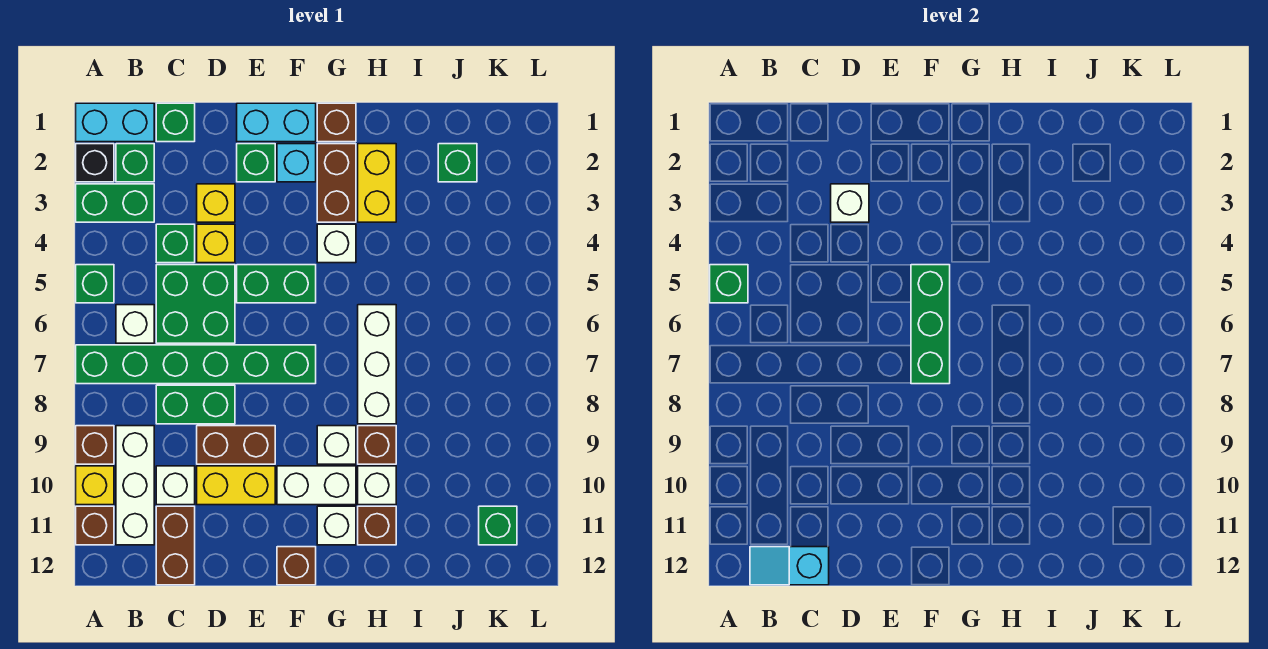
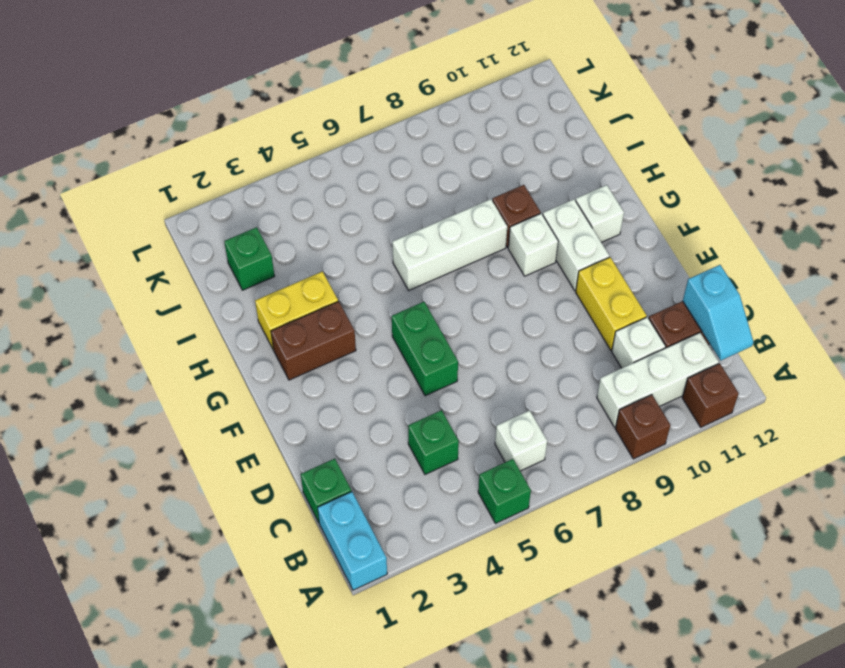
none -> black brick A2 level 1
none -> green brick A3:B3 level 1
none -> green brick A7:F7 level 1
none -> yellow brick A10 level 1

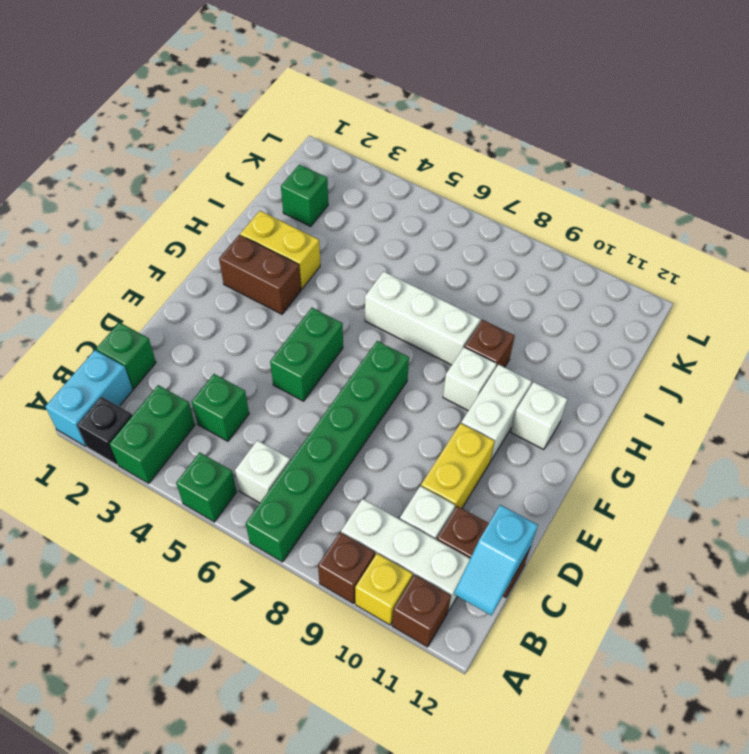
none -> green brick B2 level 1
none -> green brick C5:D6 level 1
none -> green brick C8:D8 level 1
none -> yellow brick D3 level 1

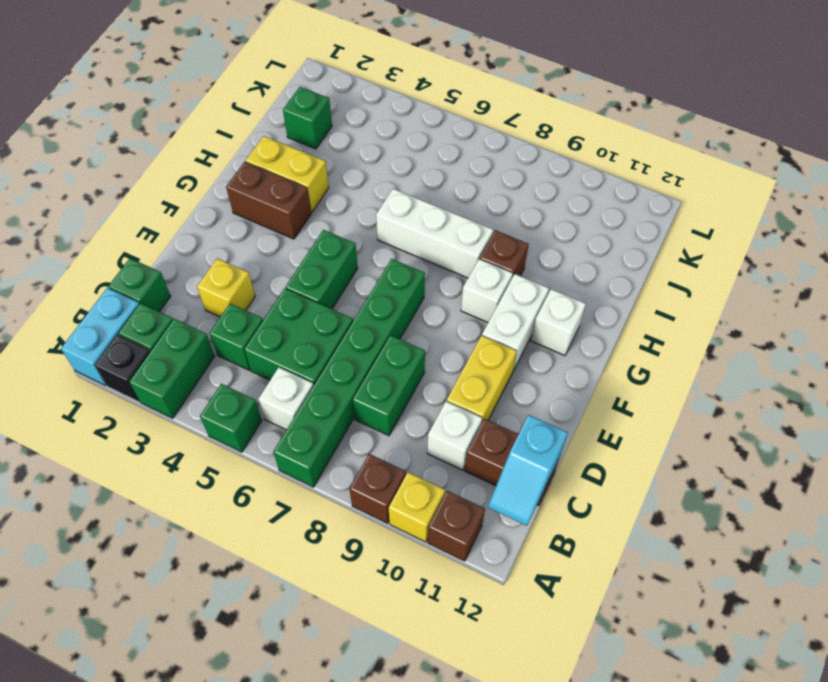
none -> white brick B9:B11 level 1
none -> yellow brick D4 level 1
none -> brown brick D9:E9 level 1
none -> cyan brick E1:F1 level 1

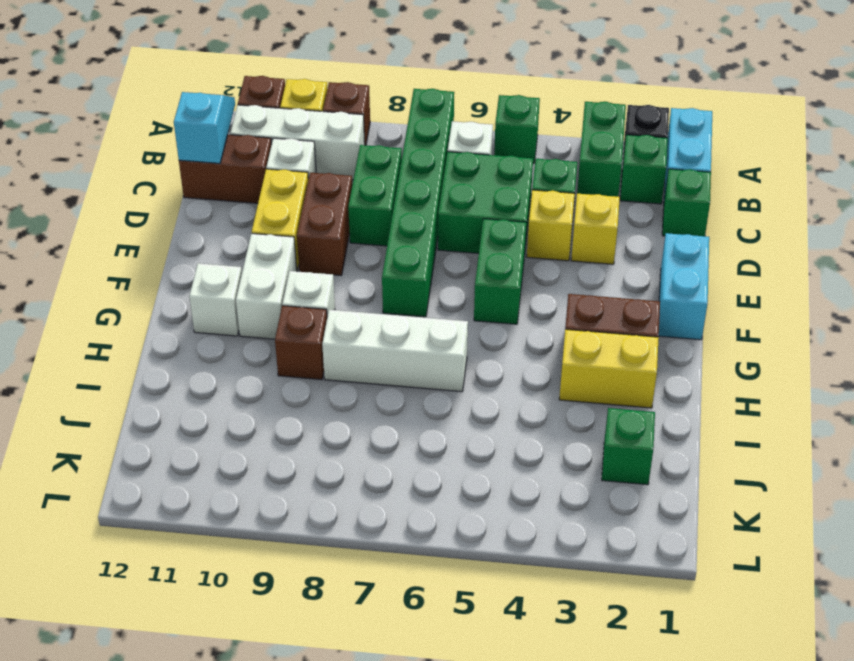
none -> green brick E2 level 1
none -> cyan brick F2 level 1
none -> brown brick F12 level 1
none -> brown brick G1 level 1

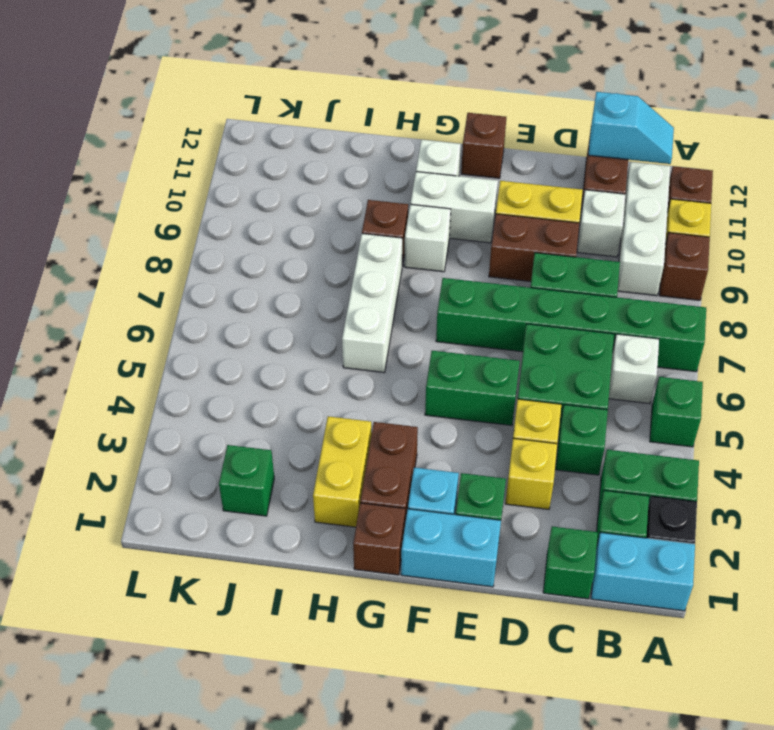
none -> white brick G4 level 1
none -> white brick H10 level 1
none -> brown brick H11 level 1
none -> green brick K11 level 1

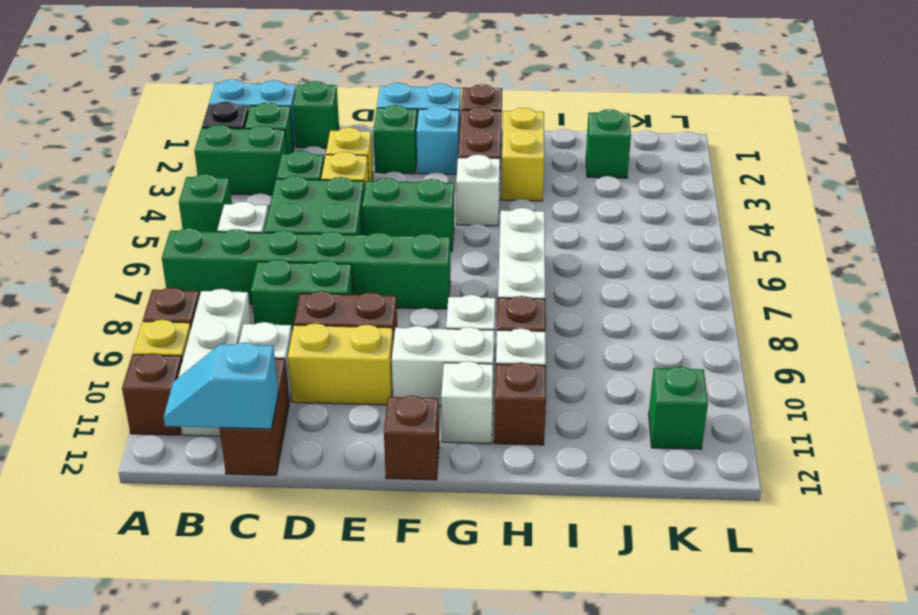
none -> green brick A5 level 2
none -> white brick D3 level 2
none -> green brick F5:F7 level 2

